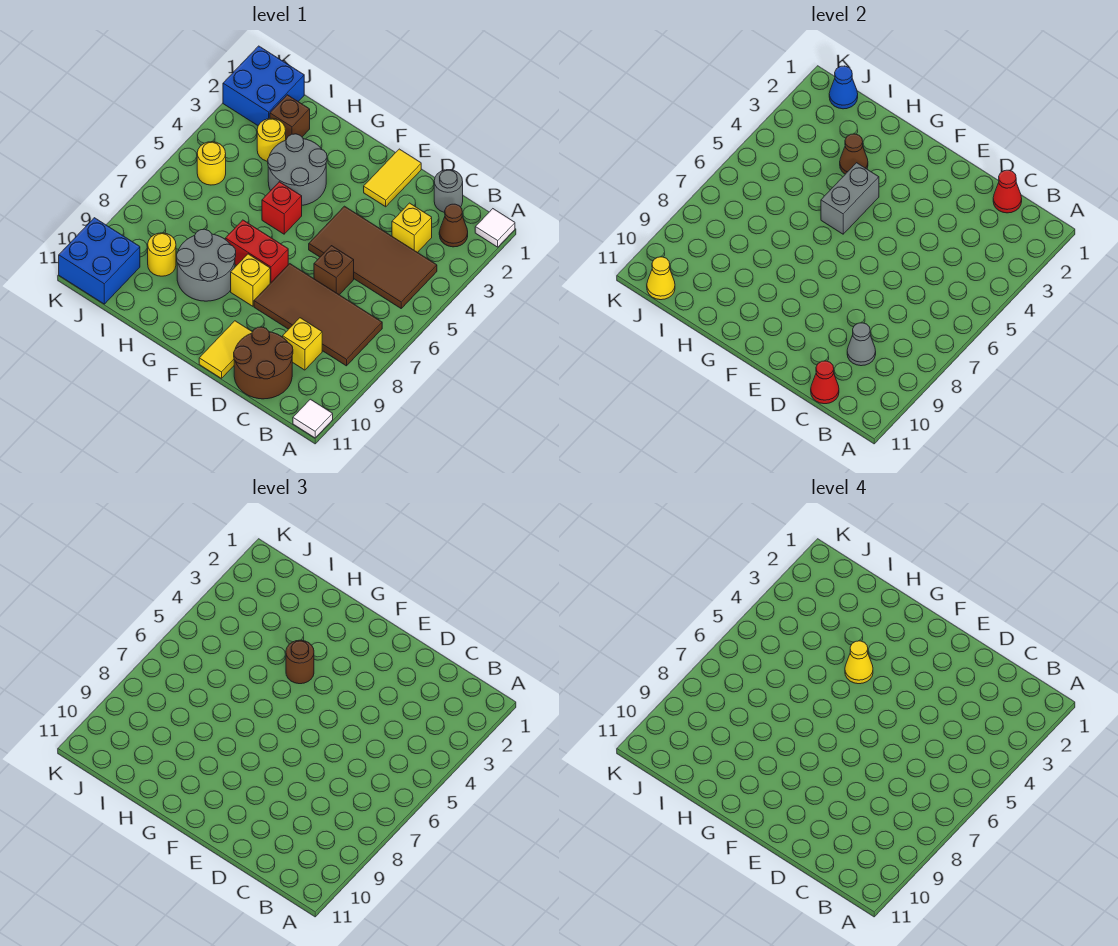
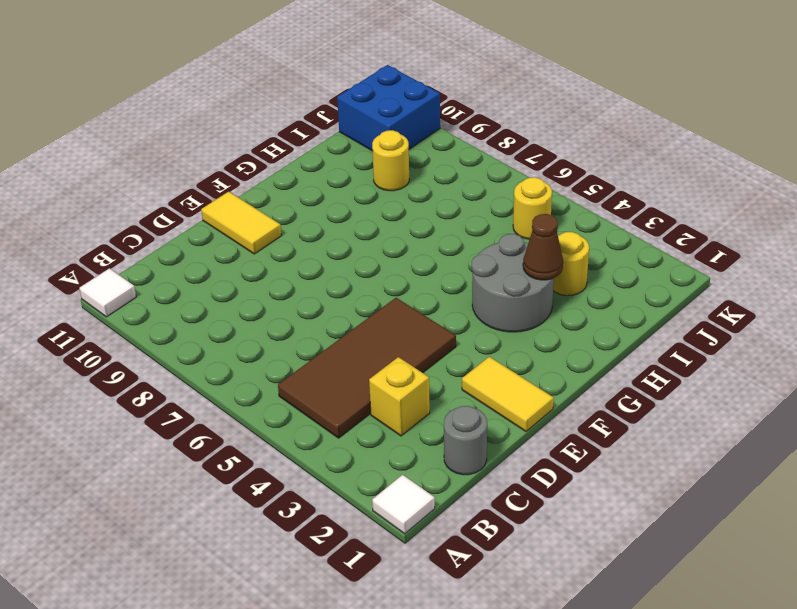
none -> brown cone B2 level 1
none -> brown tile B7:E8 level 1
none -> yellow brick C9 level 1
none -> brown round brick C10:D11 level 1

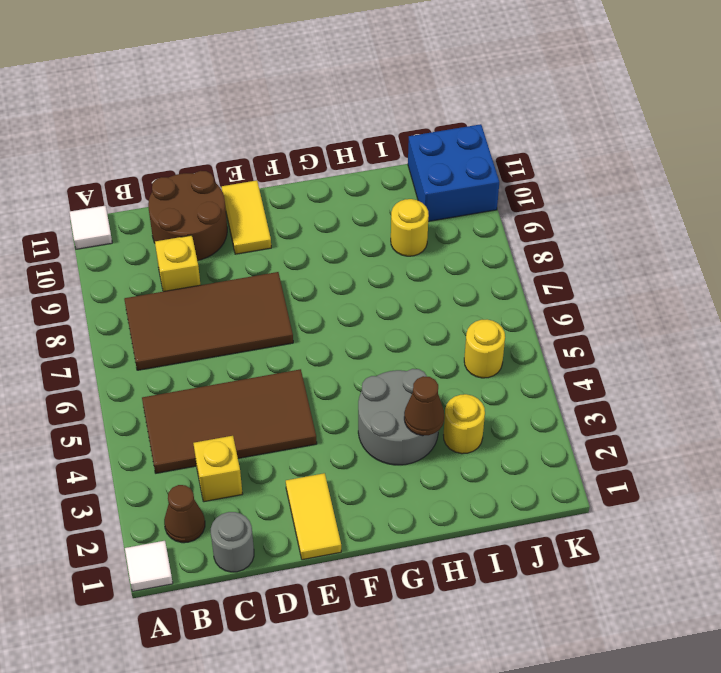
none -> brown brick D6 level 1
none -> red brick F7:G7 level 1
none -> yellow brick F8 level 1
none -> red brick G5 level 1

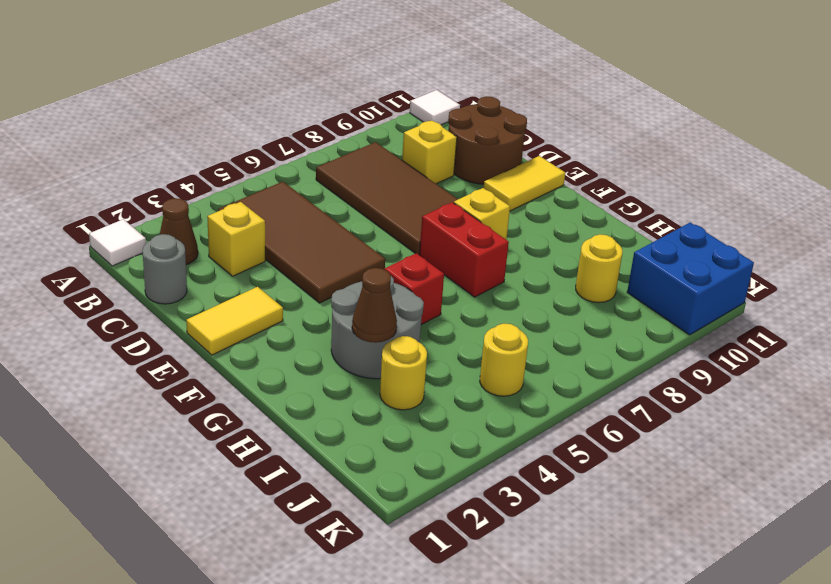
none -> brown brick D6 level 1
none -> grey round brick G8:H9 level 1
none -> brown brick I2 level 1
none -> blue brick J1:K2 level 1

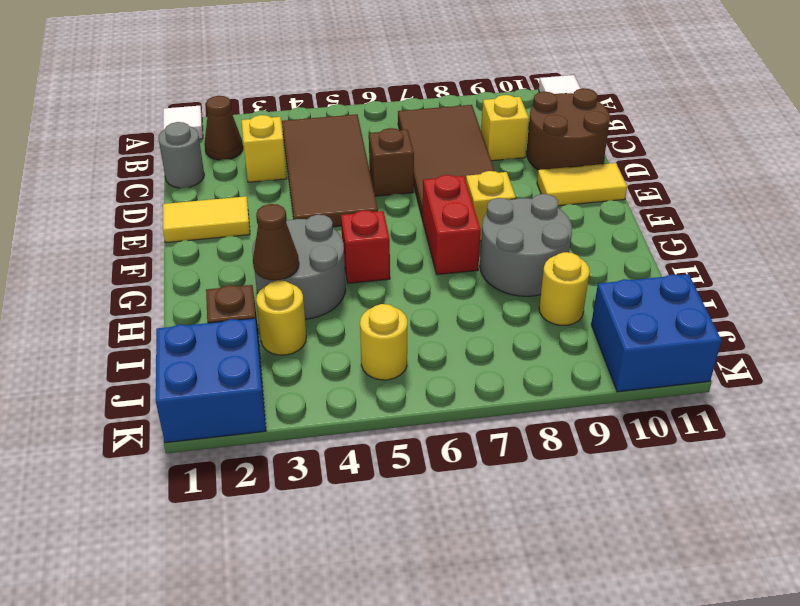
none -> red cone C1 level 2
none -> grey cone C9 level 2
none -> red cone C11 level 2
none -> grey brick G4:G5 level 2

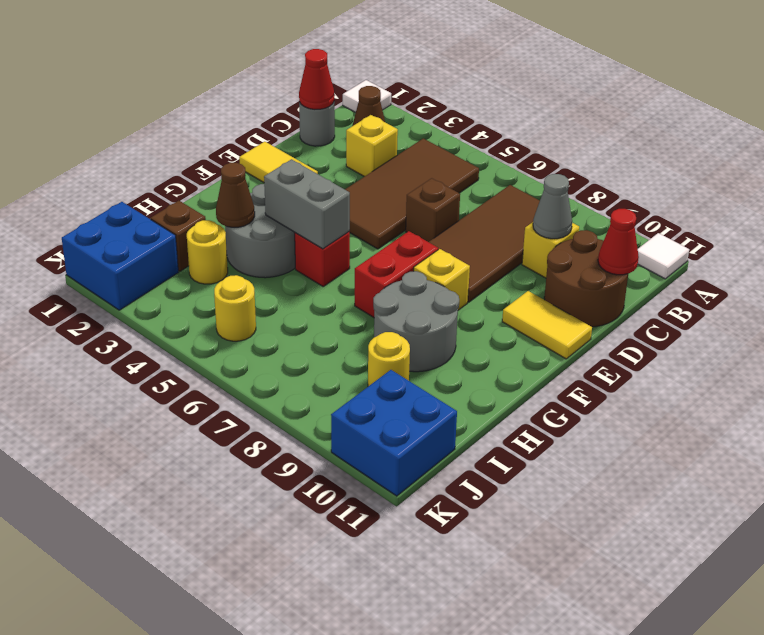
none -> blue cone J1 level 2
none -> yellow cone J11 level 2
none -> brown round brick G4 level 3
none -> yellow cone G4 level 4

